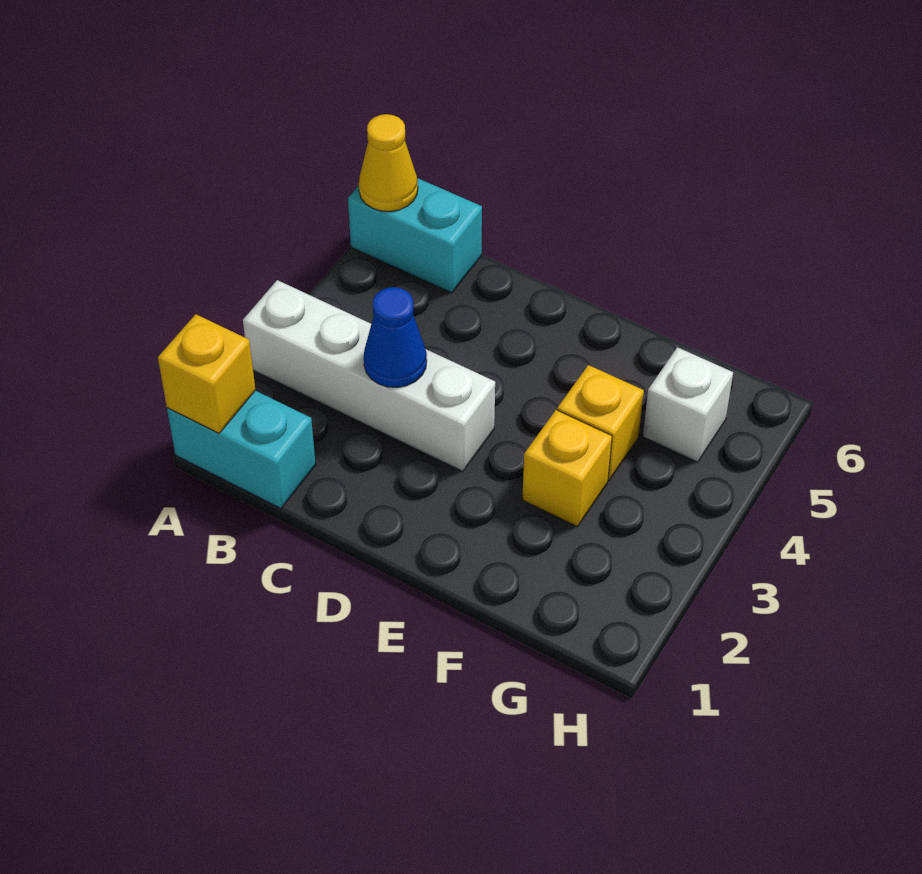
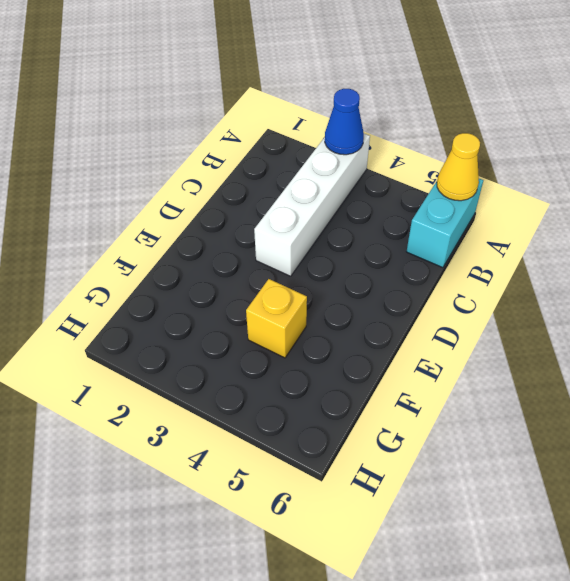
blue cone A3 level 2 -> blue cone C3 level 2
none -> cyan brick A1:B1 level 1
none -> yellow brick F3 level 1

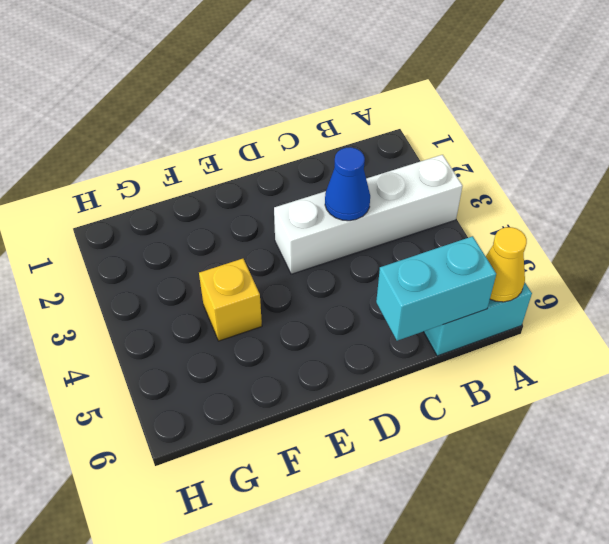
cyan brick B6:C6 level 2 -> cyan brick A1:B1 level 1
none -> yellow brick F3 level 1
none -> white brick G5 level 1

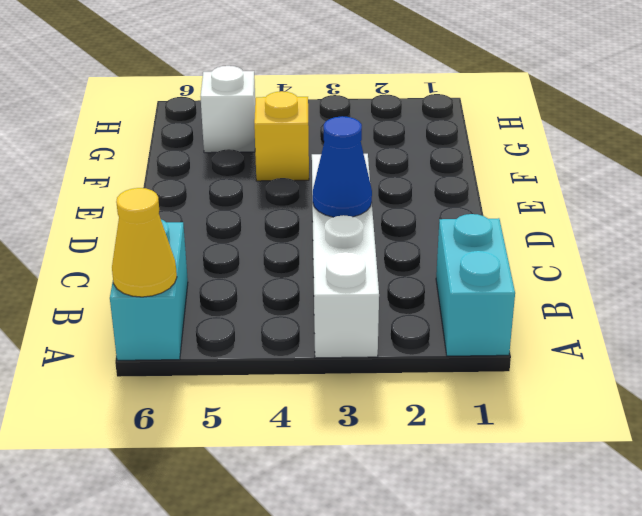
none -> yellow brick F3 level 1
none -> yellow brick A1 level 2

